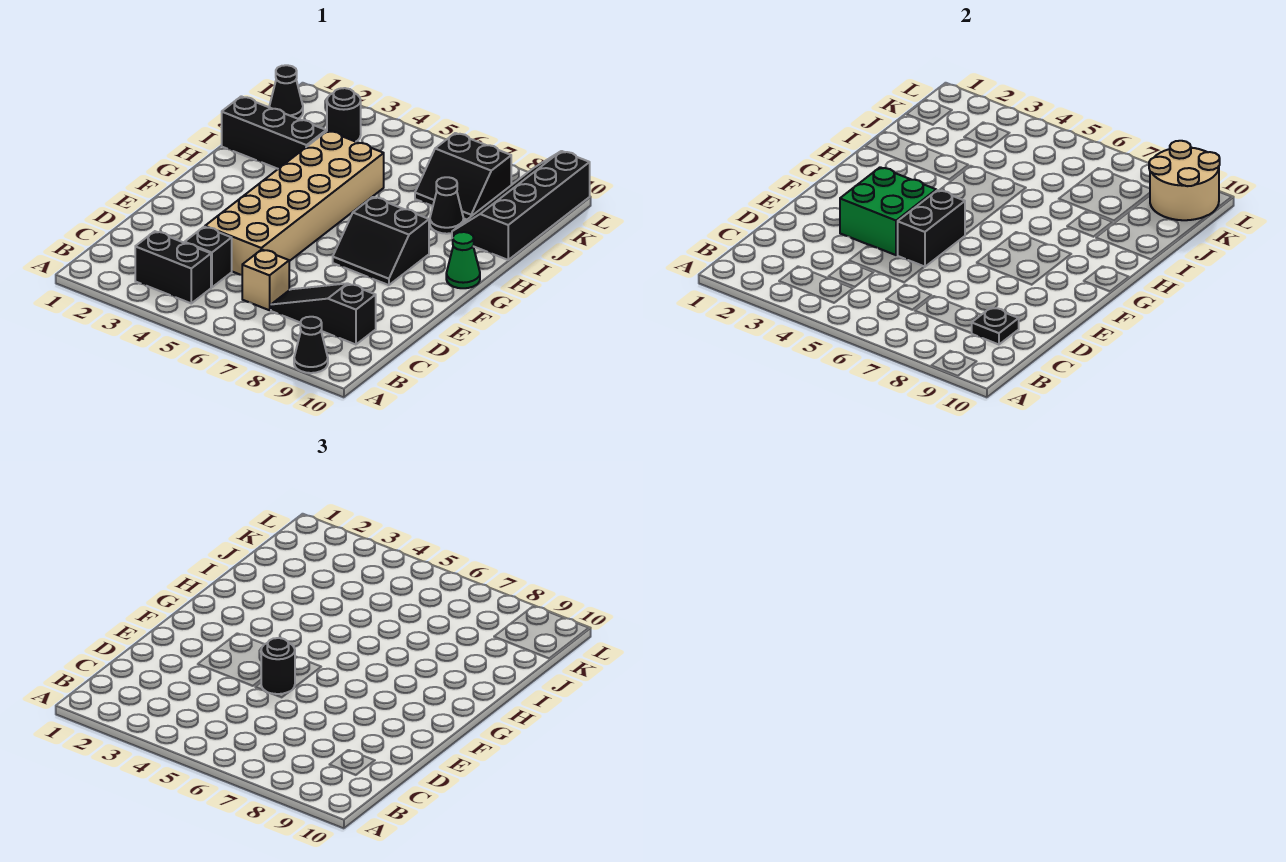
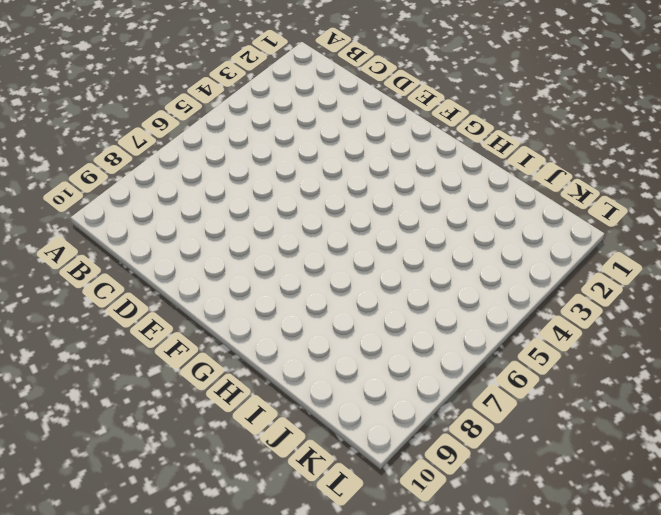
none -> black cone A9 level 1
none -> black brick B3:B4 level 1
none -> black brick C4 level 1

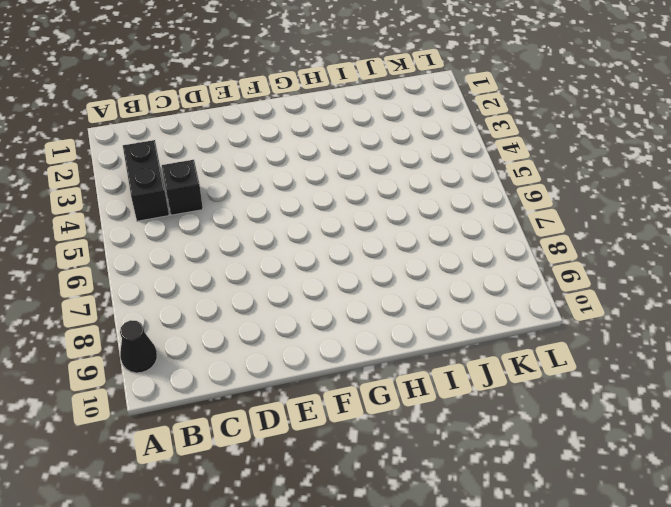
none -> tan brick C6 level 1
none -> black slope C7:C9 level 1 top 9
none -> tan brick D4:I5 level 1

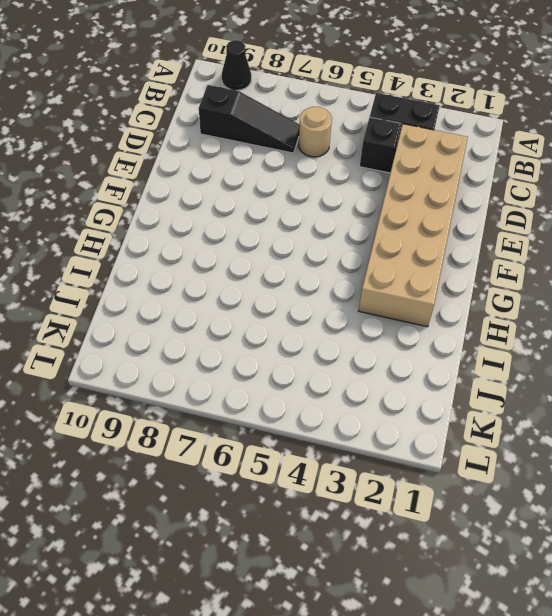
tan brick C2:H3 level 1 -> tan brick D4:I5 level 1
tan round brick C6 level 1 -> tan brick C6 level 1
none -> black slope F7:G8 level 1 top G
none -> green cone G10 level 1
none -> black brick I1:I3 level 1

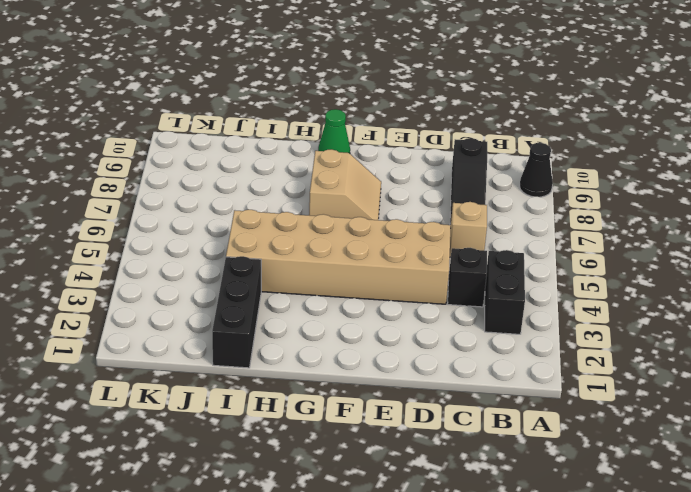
tan slope F7:G8 level 1 top G -> black slope F7:G8 level 1 top G
none -> black cone I8 level 1
none -> black slope I9:L10 level 1 top 10
none -> black slope J7:K8 level 1 top K

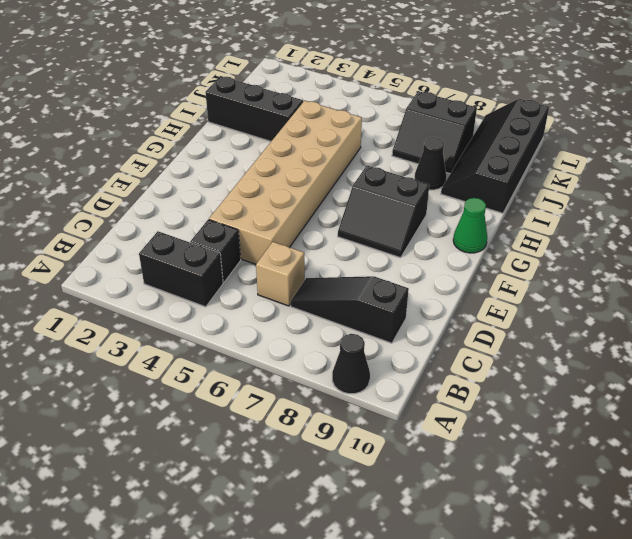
none -> black cone K1 level 1
none -> black round brick K3 level 1
none -> black plate C9 level 2

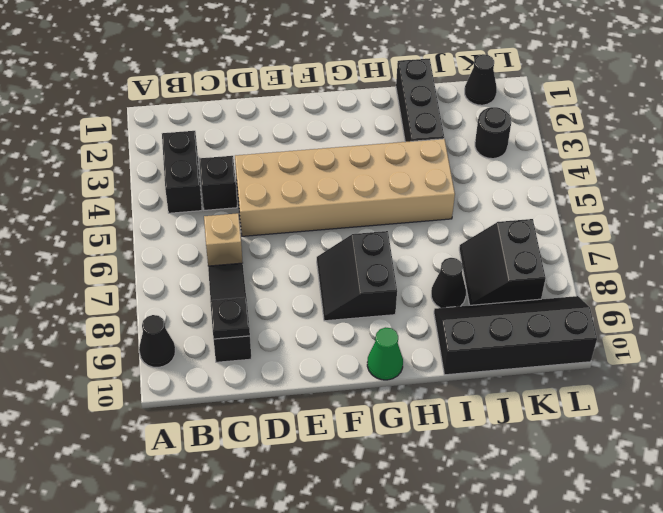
none -> green brick E3:F4 level 2
none -> black brick E5:F5 level 2
none -> tan round brick K9:L10 level 2

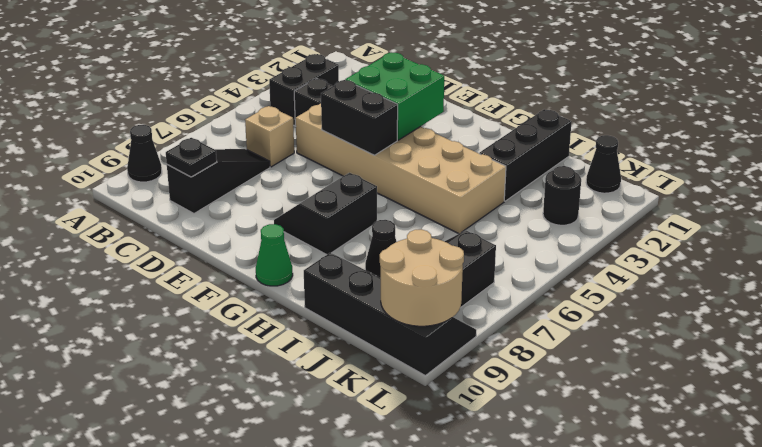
none -> black round brick E5 level 3

